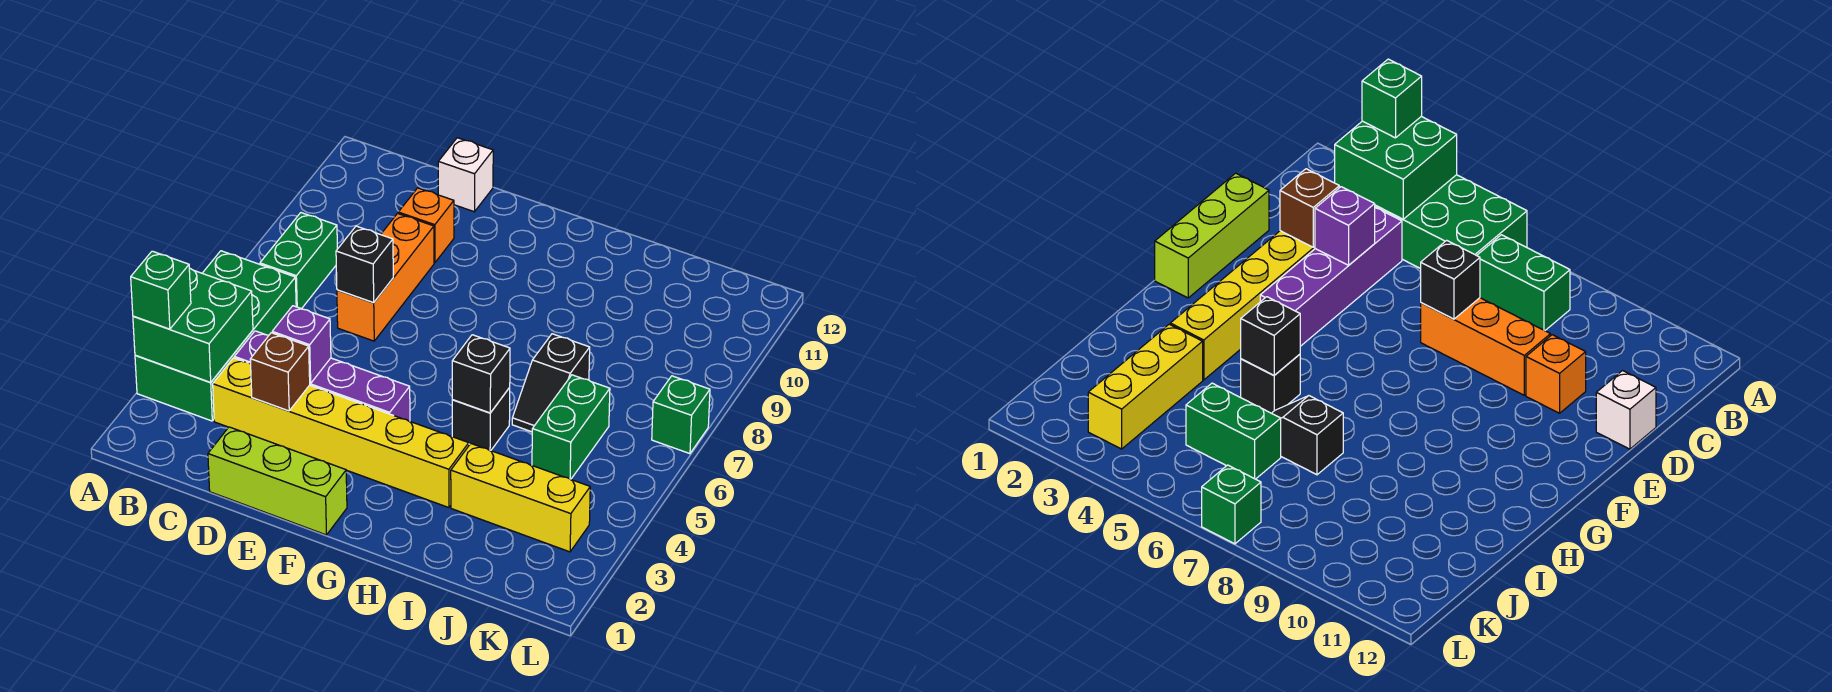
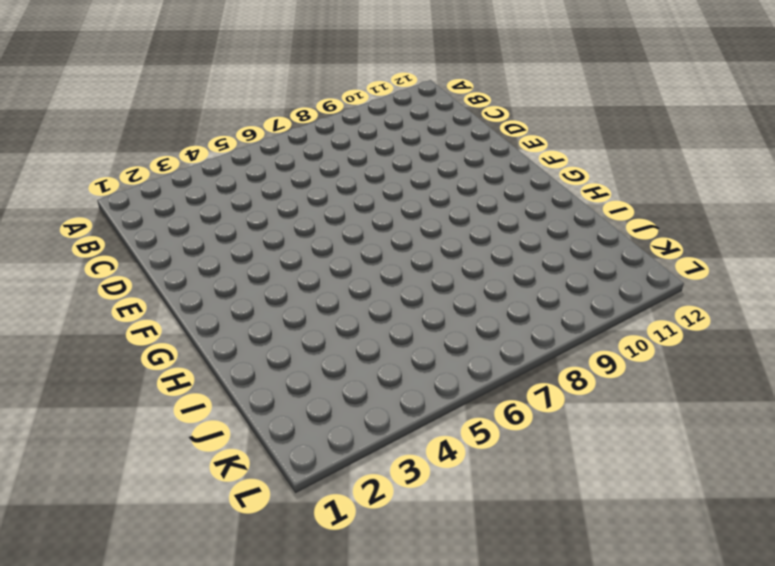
none -> green brick A3:B6 level 1
none -> green brick B7:B8 level 1
none -> yellow brick C3:H3 level 1

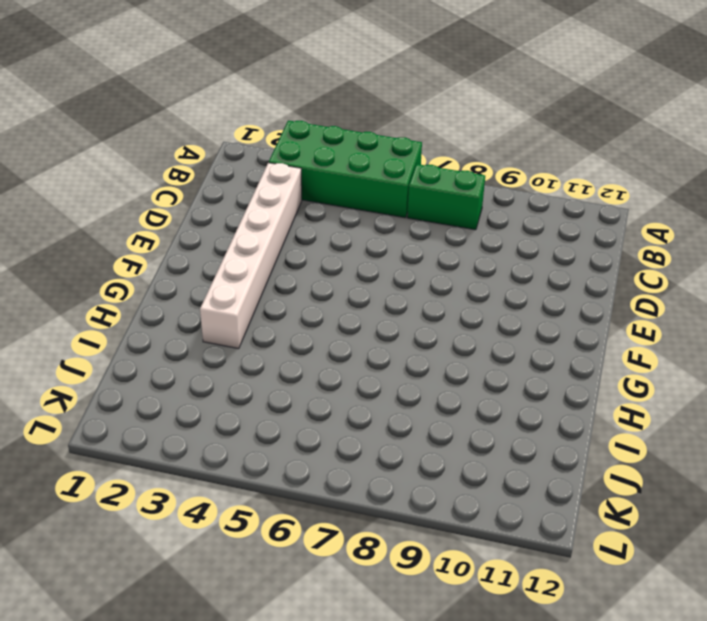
white brick C3:H3 level 1 -> yellow brick C3:H3 level 1
none -> purple brick C4:F4 level 1
none -> lime brick D1:F1 level 1
none -> orange brick D7:D9 level 1

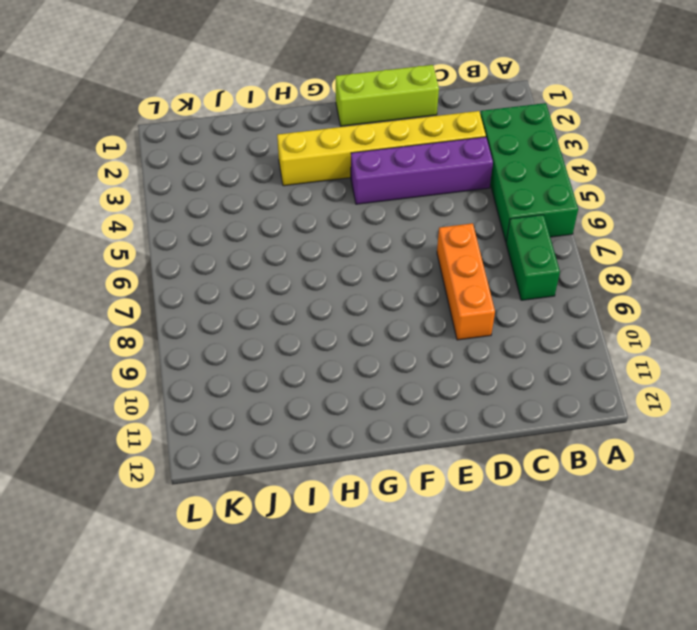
none -> orange brick D10 level 1
none -> white brick D12 level 1
none -> black brick H5 level 1

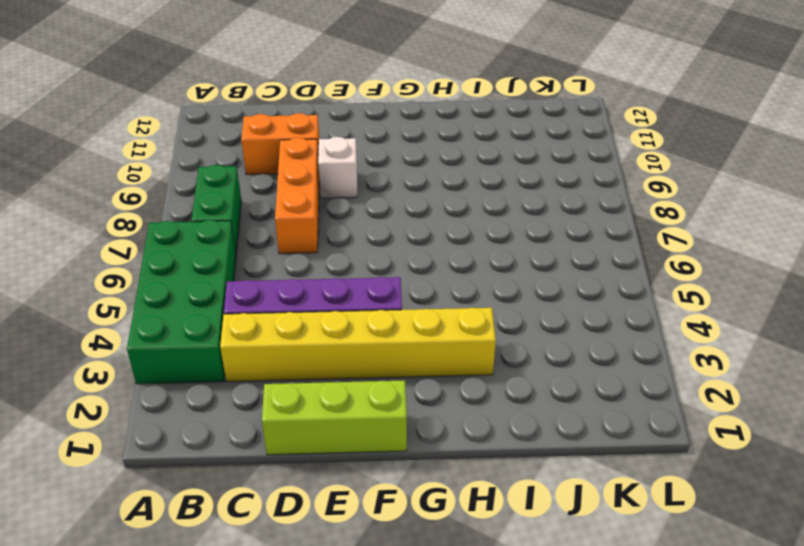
orange brick C10:D10 level 1 -> orange brick D10 level 1
white brick E9 level 1 -> white brick D12 level 1
none -> black brick H5 level 1
none -> yellow brick I3:K3 level 1
none -> black slope I6:I7 level 1 top 7

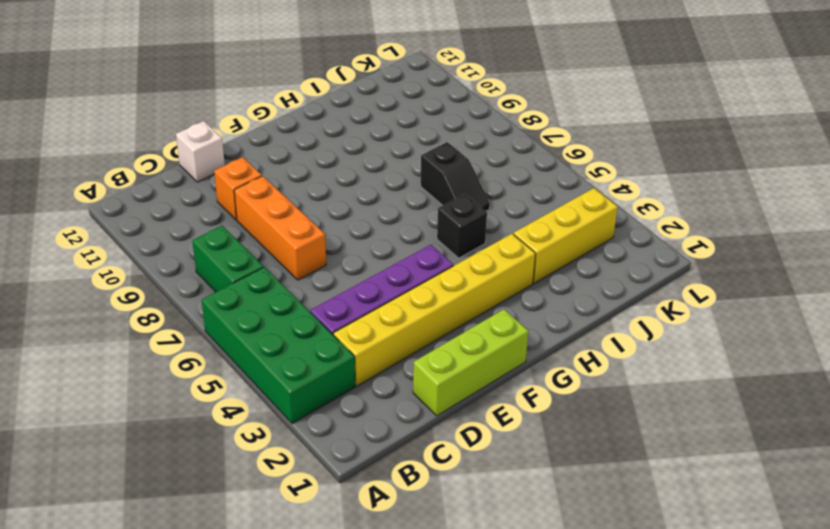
none -> green brick J5:J6 level 1
none -> green brick L7 level 1
none -> green brick A3:B4 level 2

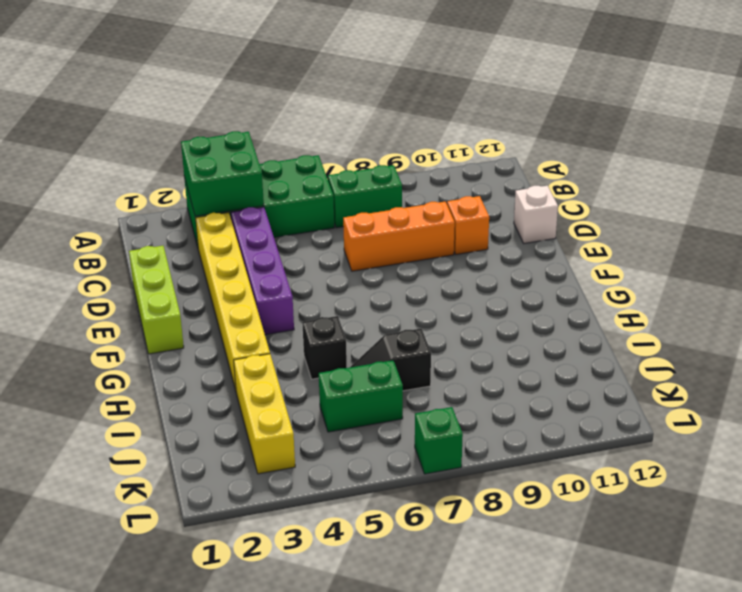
none -> brown brick D3 level 2
none -> purple brick D4 level 2
none -> black brick D7 level 2

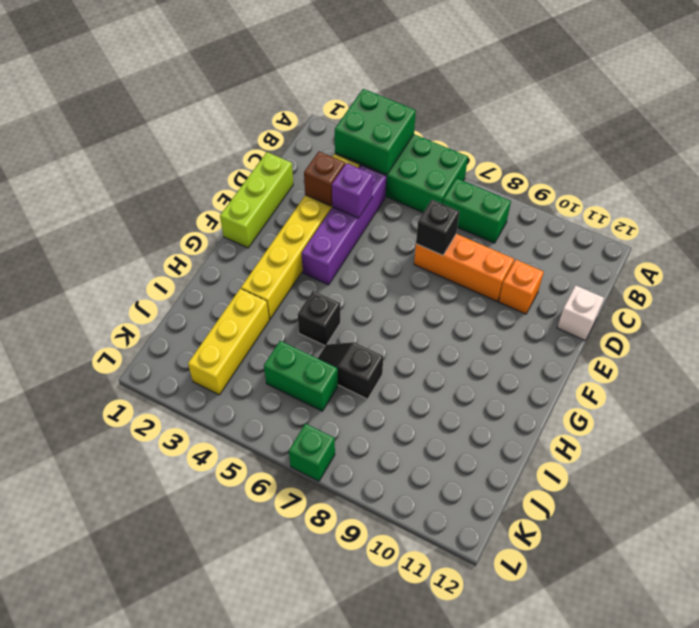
none -> black brick H5 level 2
none -> green brick A3 level 3

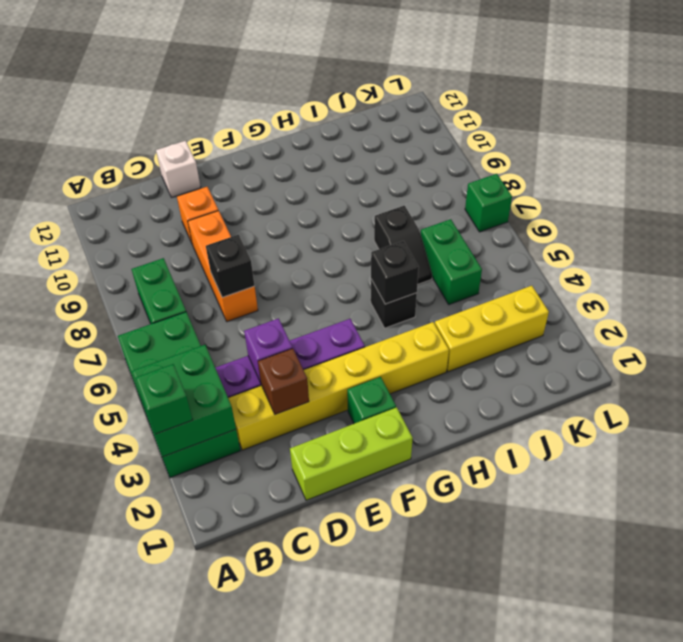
green brick F2 level 1 -> none

